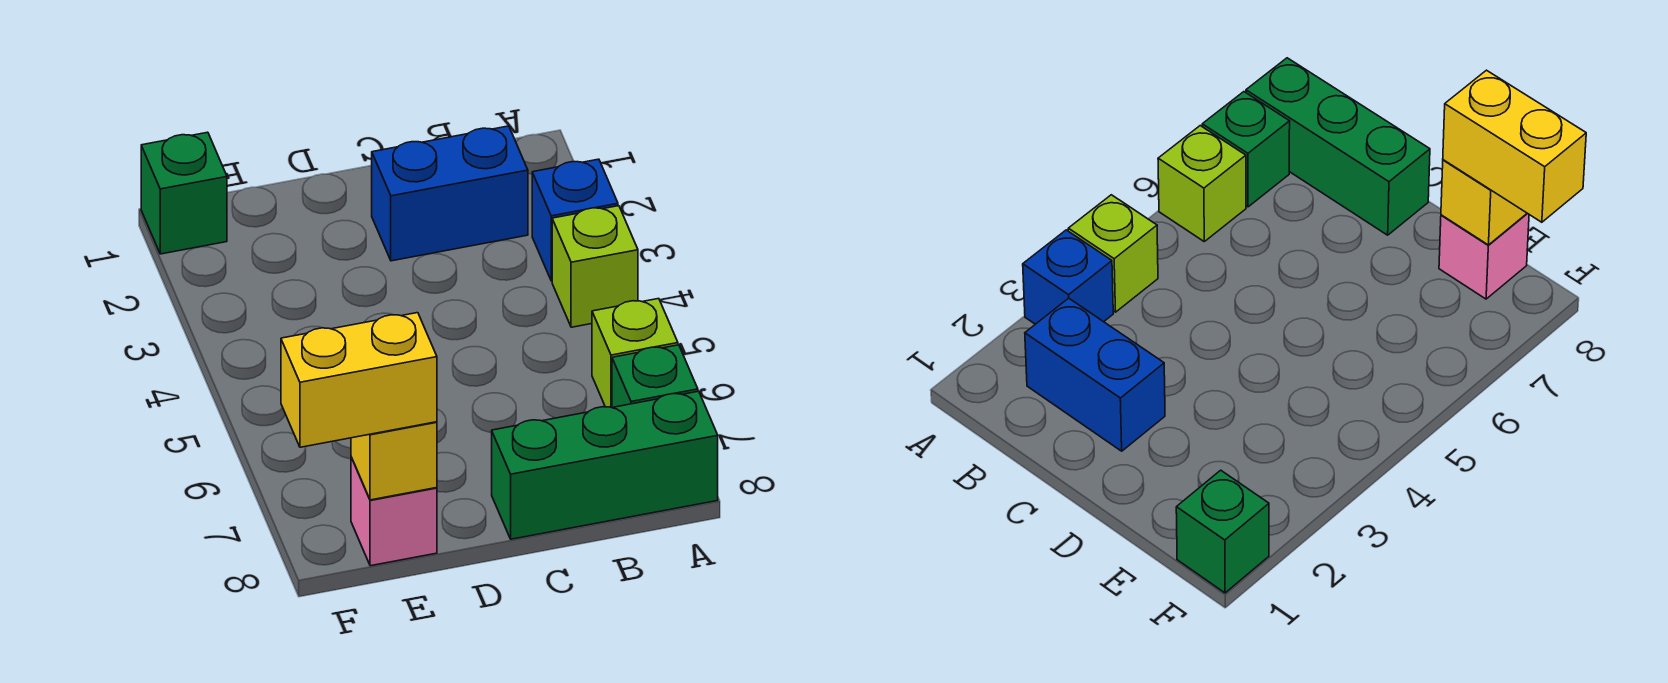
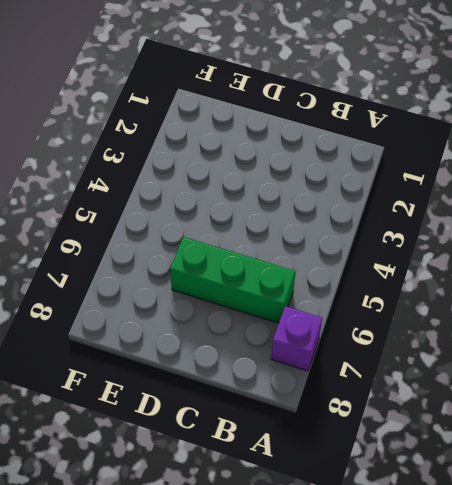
purple brick A7 level 1 -> green brick A7 level 1
green brick B6:D6 level 1 -> green brick A8:C8 level 1
none -> blue brick A3 level 1
none -> lime brick A4 level 1

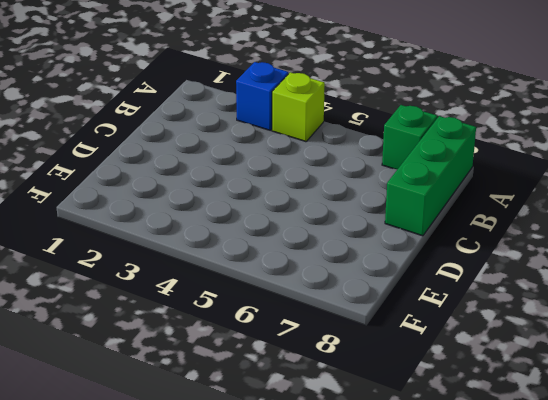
none -> lime brick A6 level 1
none -> blue brick B2:C2 level 1

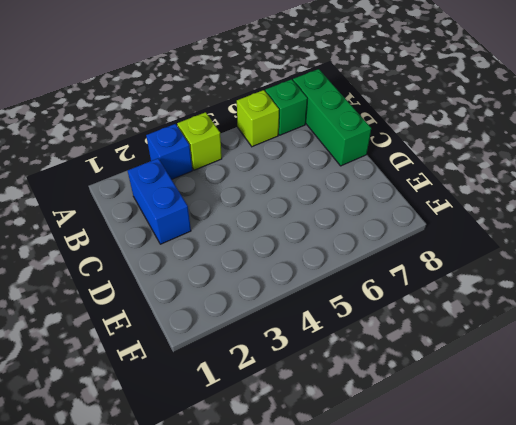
none -> pink brick E8 level 1
none -> green brick F1 level 1

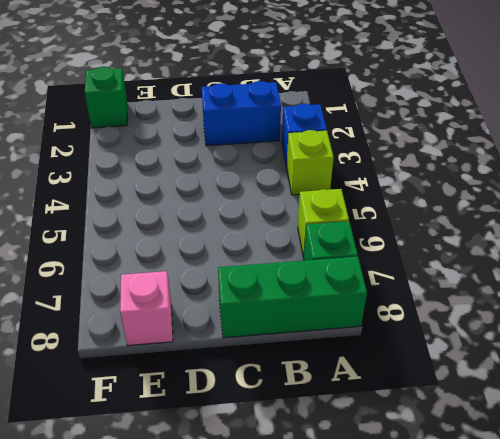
none -> yellow brick E8 level 2
none -> yellow brick E8:F8 level 3

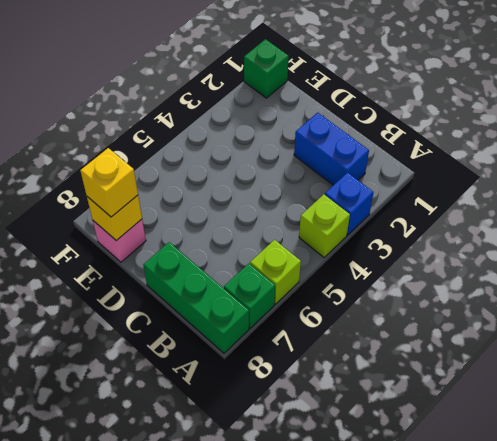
yellow brick E8 level 3 -> yellow brick E8:F8 level 3

